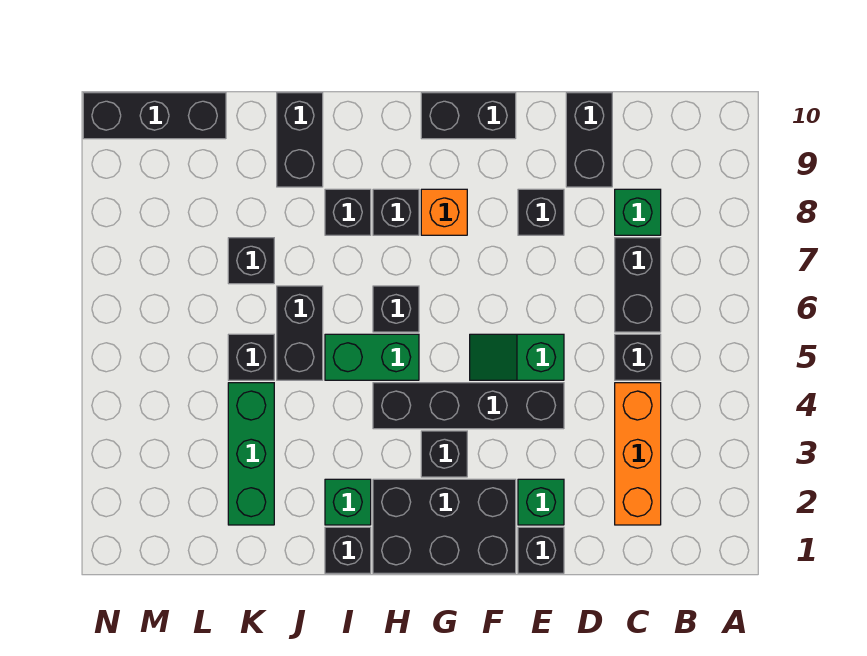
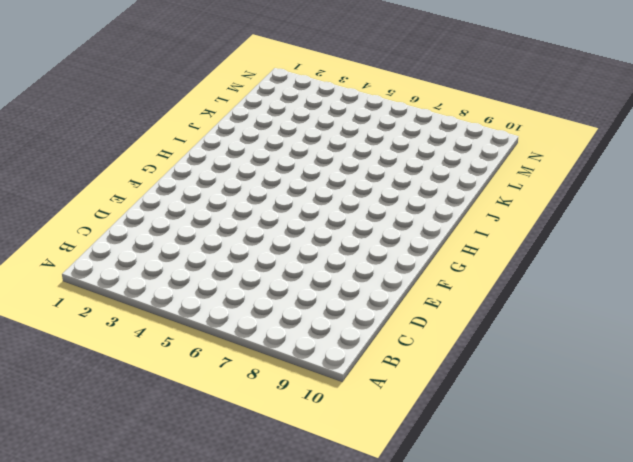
none -> orange brick C2:C4 level 1
none -> black brick C5 level 1
none -> black brick C6:C7 level 1

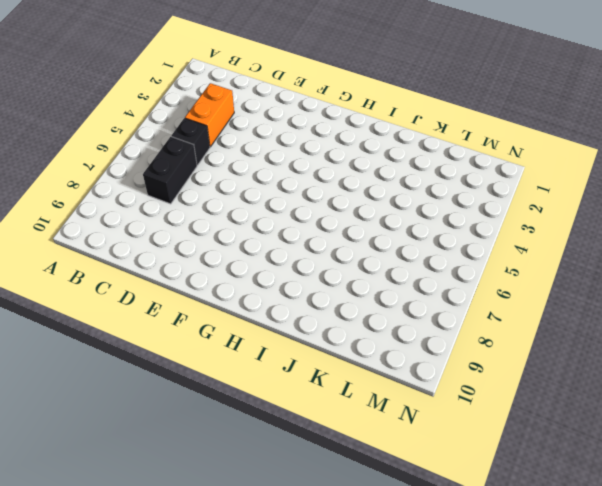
orange brick C3:C4 level 1 -> orange brick C2:C4 level 1
none -> green brick C8 level 1
none -> black brick D9:D10 level 1
none -> black brick E1 level 1

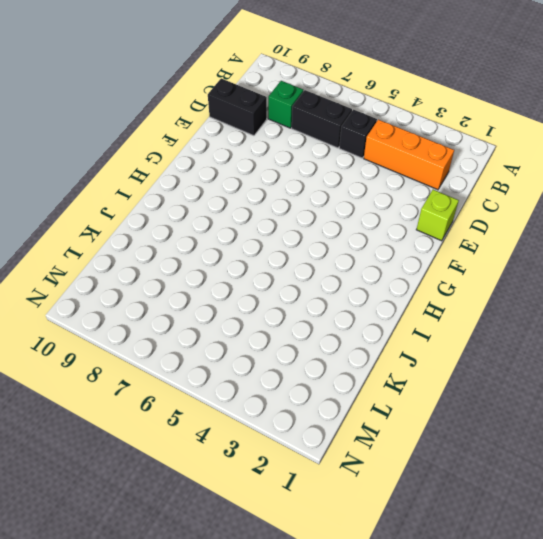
lime brick E1 level 1 -> black brick E1 level 1
none -> green brick E2 level 1
none -> black brick E4:H4 level 1
none -> green slope E5:F5 level 1 top E

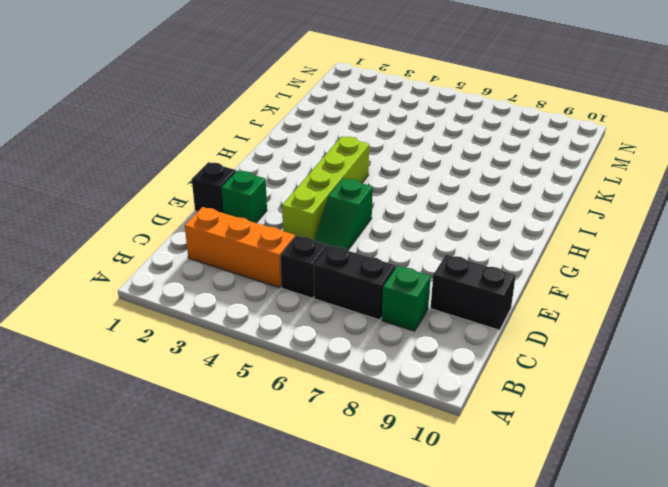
lime brick E4:H4 level 1 -> black brick E4:H4 level 1
green slope E5:F5 level 1 top F -> green slope E5:F5 level 1 top E
none -> black brick E8 level 1
none -> black brick F1:H2 level 1
none -> black brick F10:G10 level 1

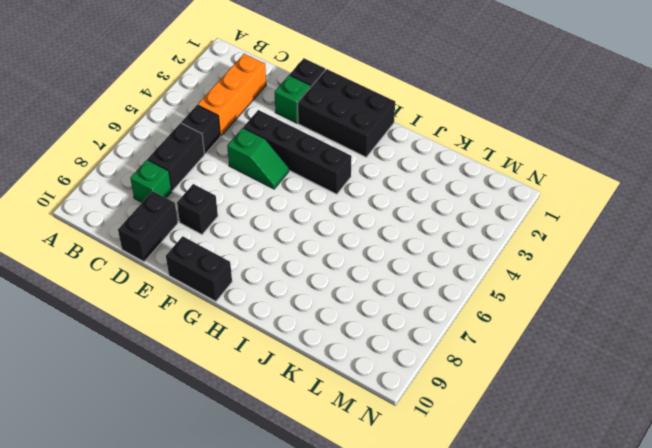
none -> black brick G3 level 1
none -> orange brick G8 level 1
none -> green brick H5:I5 level 1

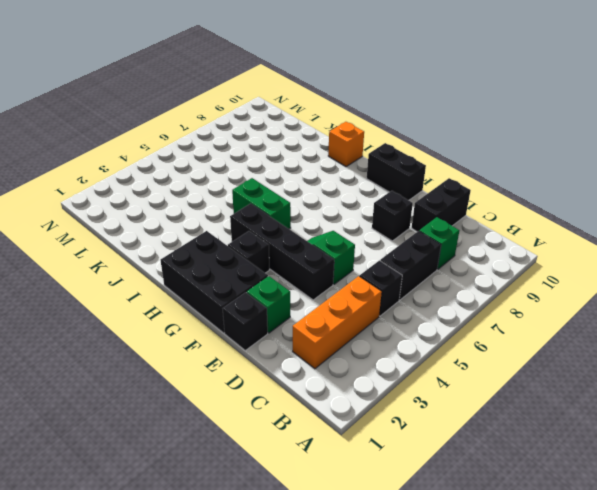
orange brick I10 level 1 -> orange brick G8 level 1
none -> black brick H6 level 1
none -> black brick H8 level 1
none -> black brick I1 level 1

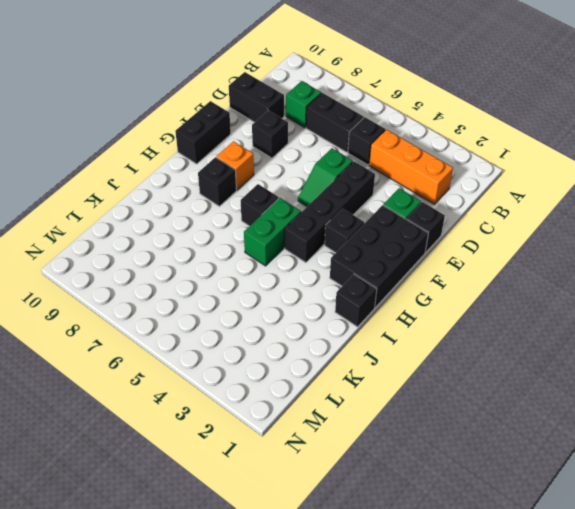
none -> green brick I2 level 1
none -> black brick I8 level 1
none -> black brick J5:J6 level 1

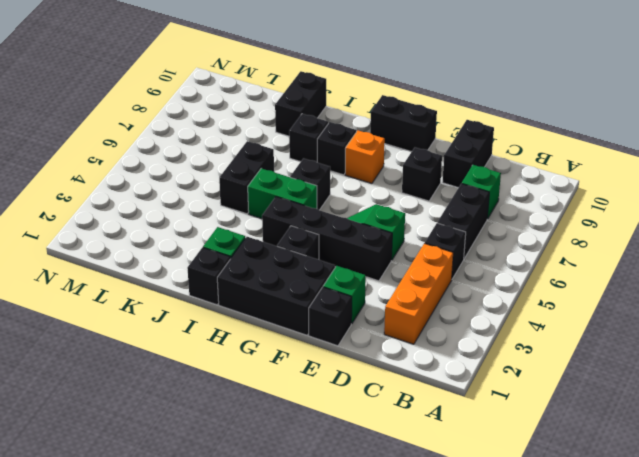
none -> green brick K2:K4 level 1
none -> black brick K5 level 1
none -> black brick K7 level 1

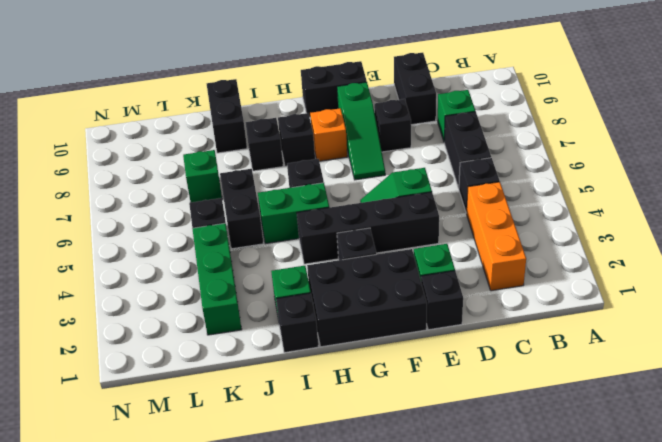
green slope F7:F9 level 1 top 9 -> none
green brick K7 level 1 -> black brick K7 level 1
none -> black brick L10:N10 level 1

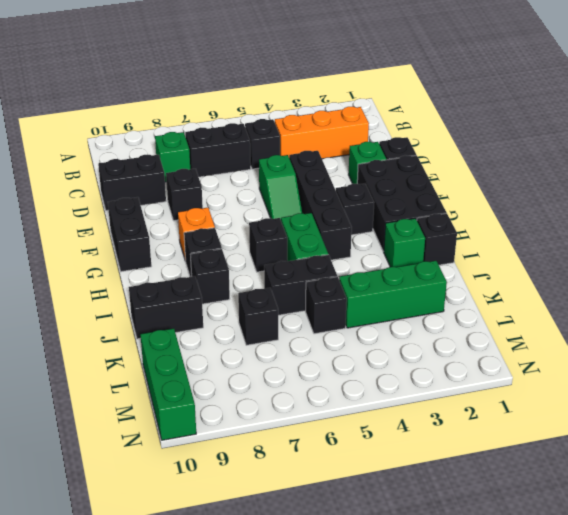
green brick L10:N10 level 1 -> black brick L10:N10 level 1

